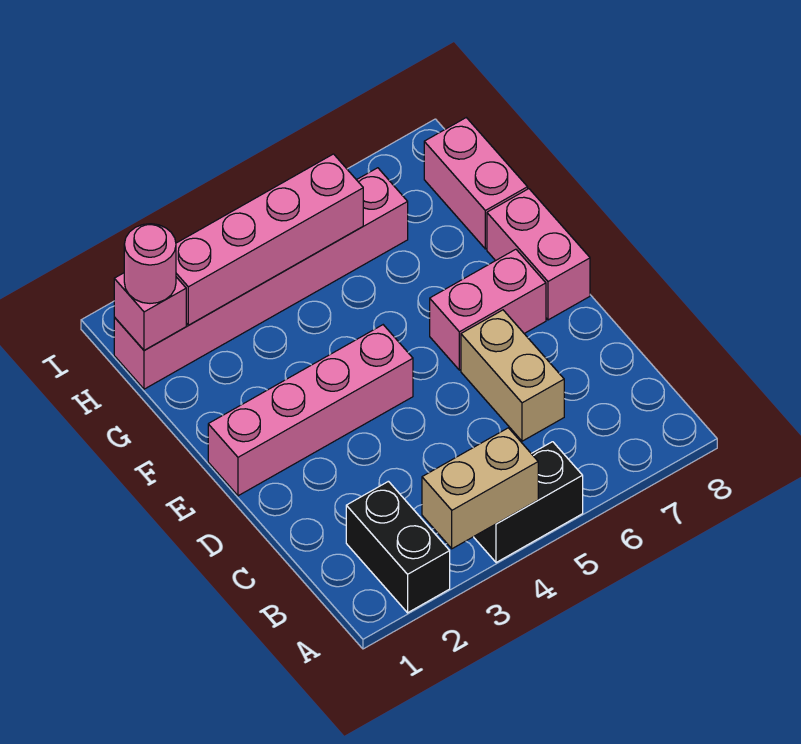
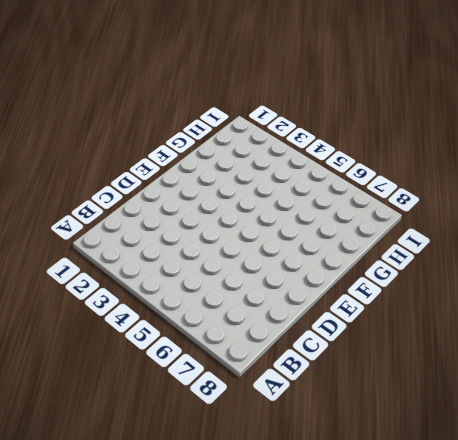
none -> black brick A2:B2 level 1
none -> black brick A4:A5 level 1
none -> tan brick C6:D6 level 1

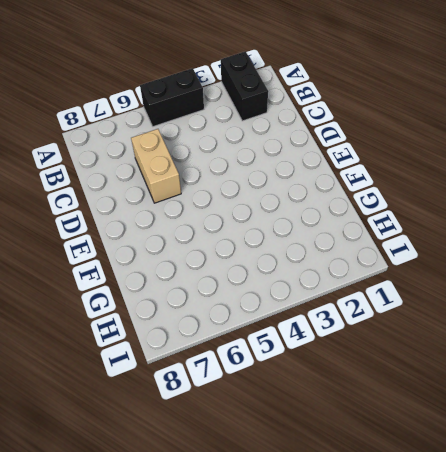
none -> pink brick E1:E4 level 1
none -> pink brick E6:E7 level 1
none -> pink brick E8:F8 level 1

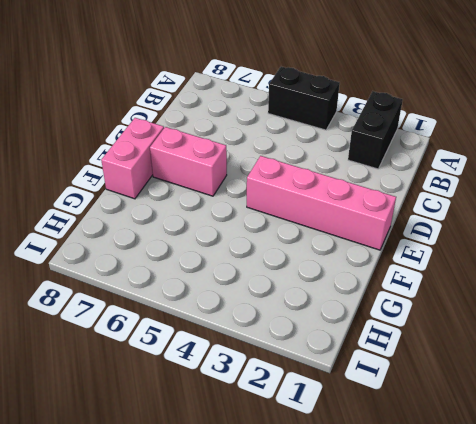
none -> tan brick C6:D6 level 1
none -> pink brick G8:H8 level 1
none -> pink brick H1:H6 level 1

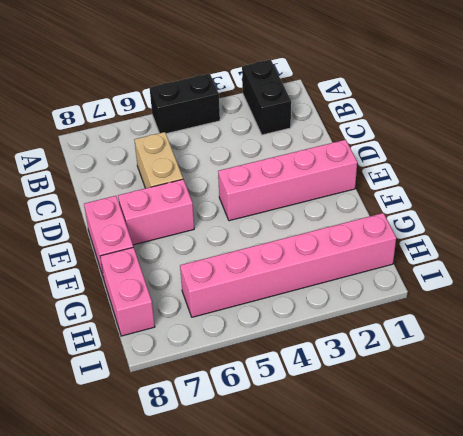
none -> tan brick A3:A4 level 2
none -> pink brick H1 level 2
none -> pink brick H2:H5 level 2

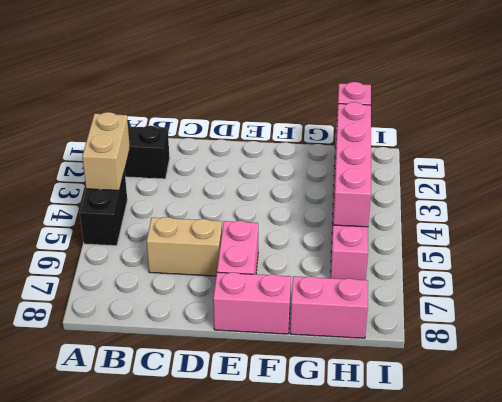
none -> pink brick E1:E4 level 1
none -> pink round brick H1 level 3

